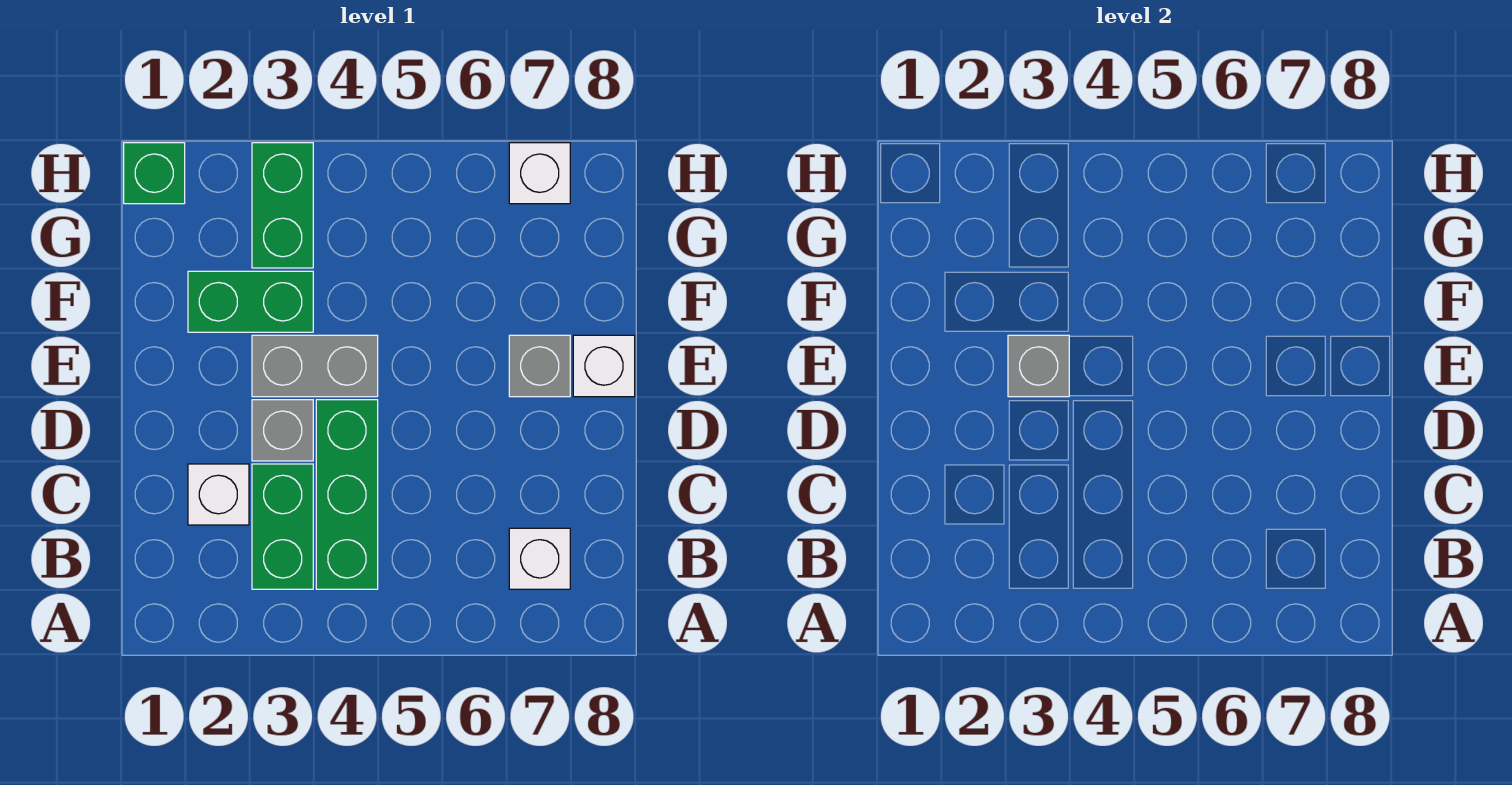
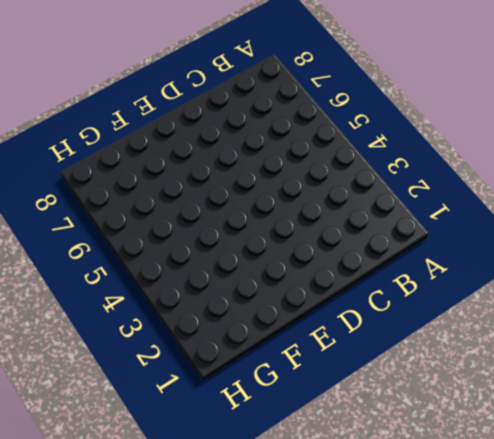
none -> green brick B3:C3 level 1
none -> green brick B4:D4 level 1
none -> white brick B7 level 1

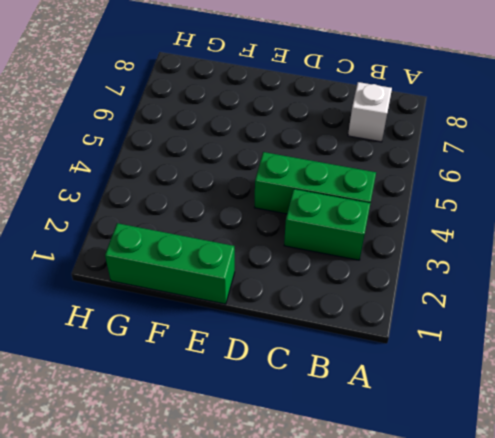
green brick E1:G1 level 1 -> none
none -> white brick C2 level 1
none -> grey brick D3 level 1
none -> grey brick E3:E4 level 1

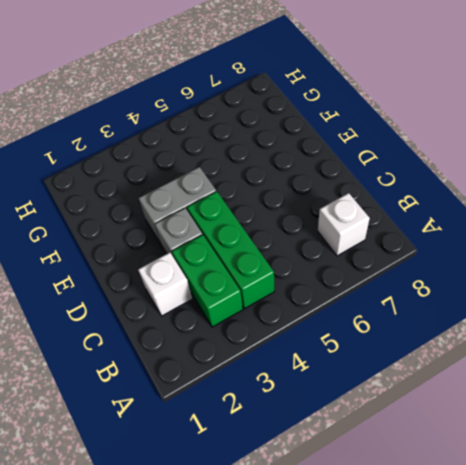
none -> grey brick E7 level 1
none -> white brick E8 level 1
none -> green brick F2:F3 level 1

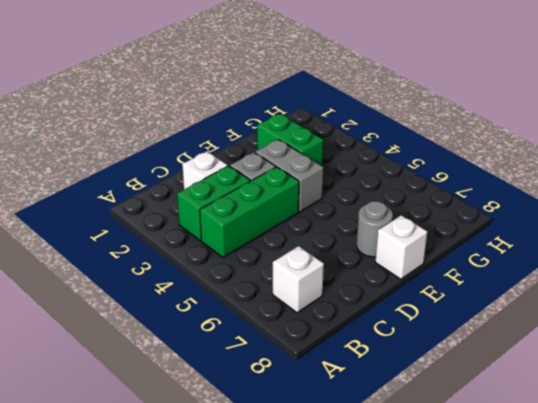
grey round brick E7 level 1 -> grey brick E7 level 1
none -> green brick G3:H3 level 1
none -> green brick H1 level 1
none -> white brick H7 level 1

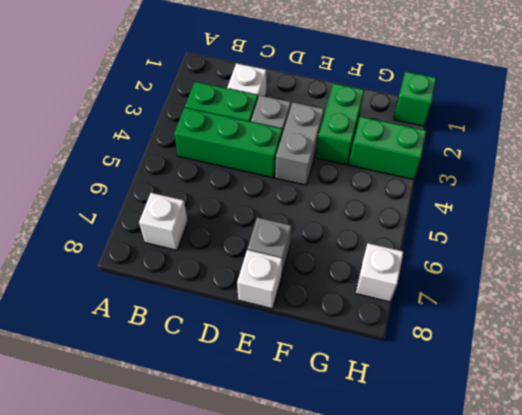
none -> grey brick E3 level 2

